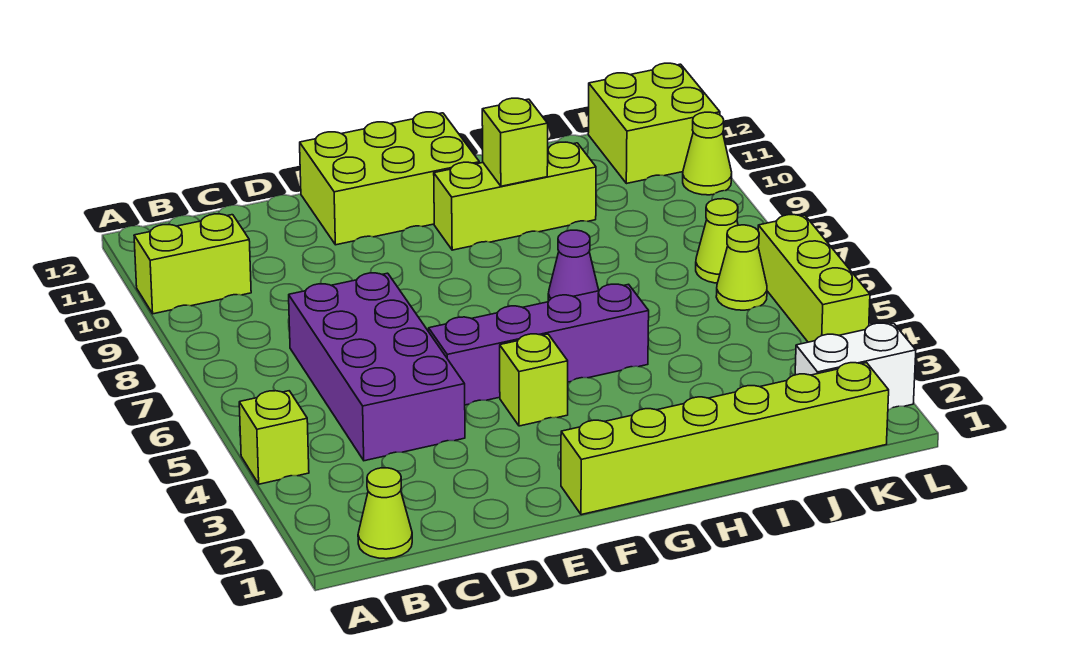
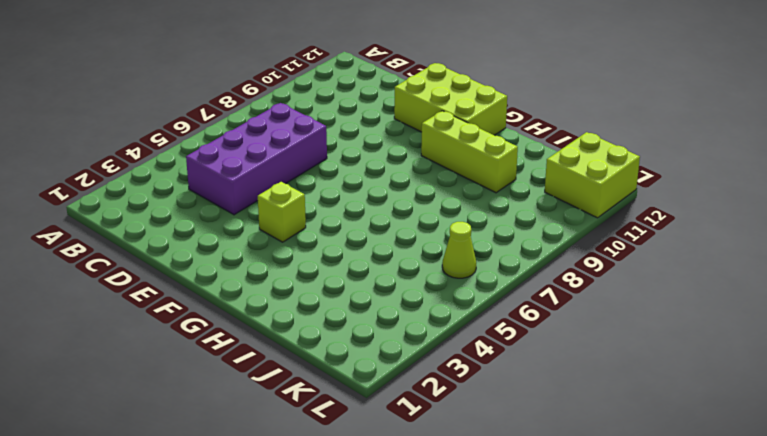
none -> lime brick A4 level 1
none -> lime brick A10:B10 level 1
none -> lime cone B1 level 1

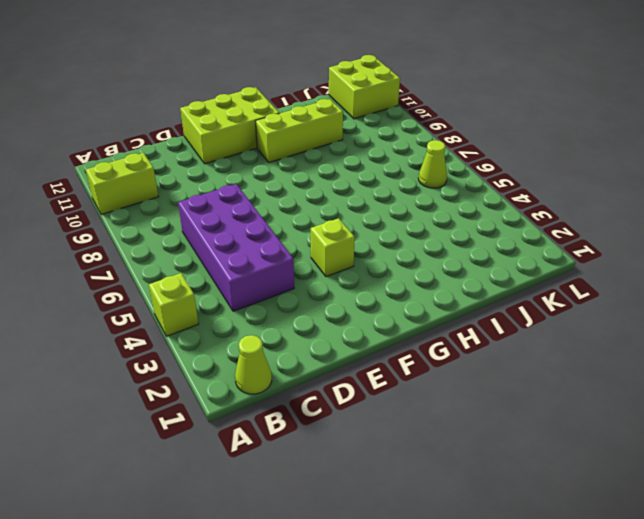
none -> purple brick E5:H5 level 1
none -> lime brick F1:K1 level 1
none -> purple cone H7 level 1

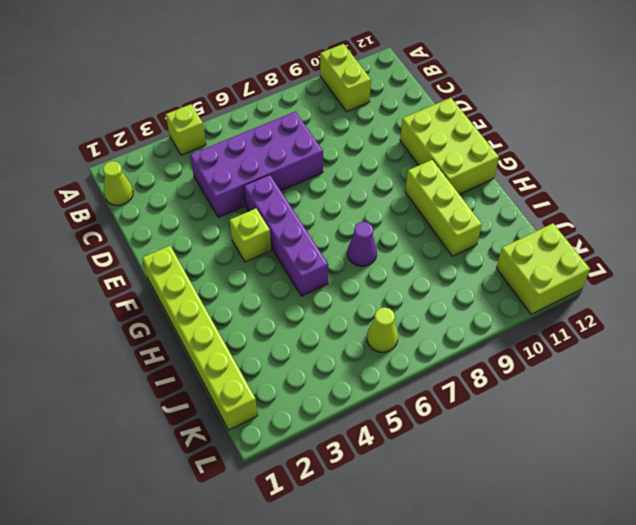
none -> white brick K2:L2 level 1
none -> lime cone K7 level 1
none -> lime brick L4:L6 level 1

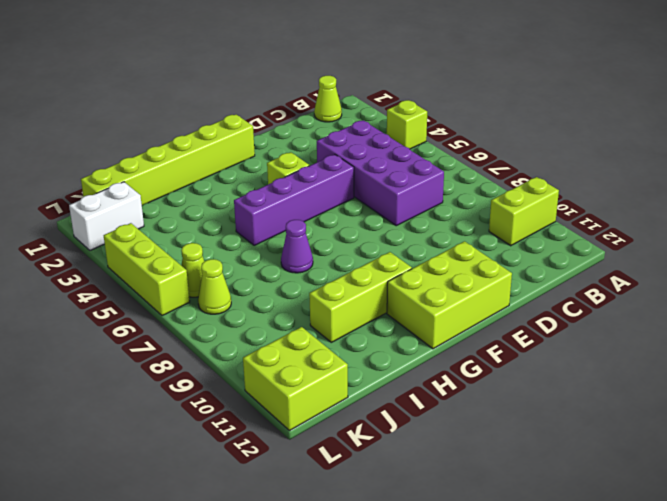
none -> lime cone L10 level 1
none -> lime brick H10 level 2

